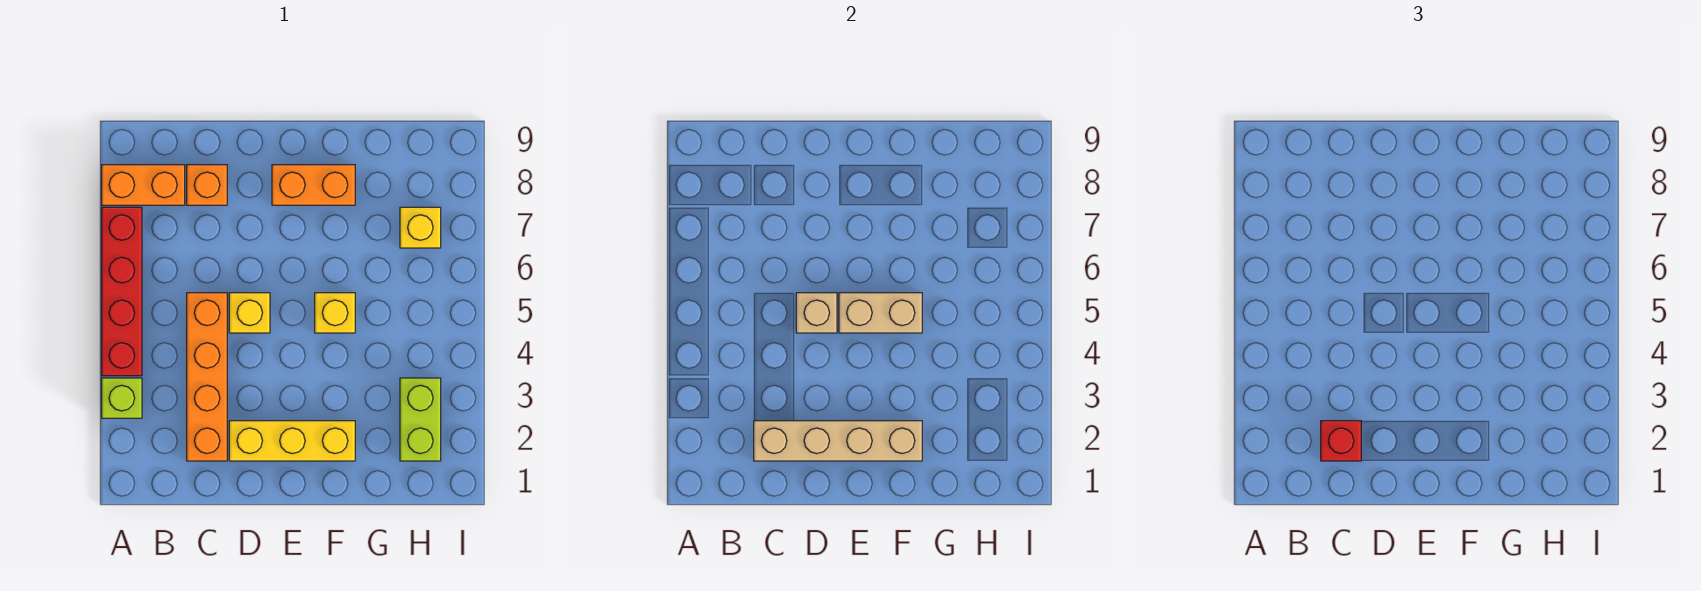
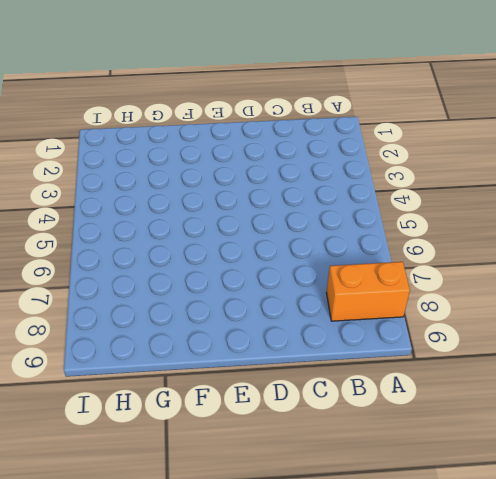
none -> lime brick A3 level 1
none -> red brick A4:A7 level 1
none -> orange brick C2:C5 level 1

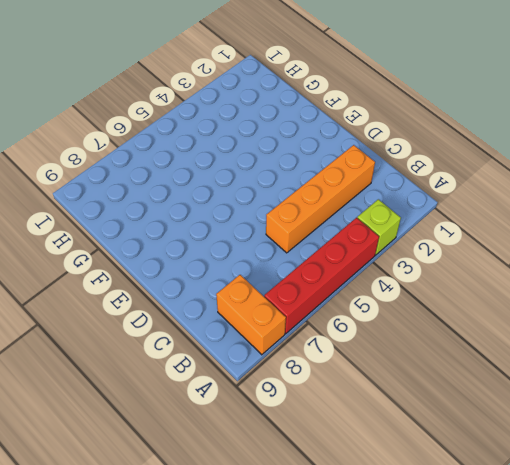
none -> orange brick C8 level 1
none -> yellow brick D2:F2 level 1
none -> yellow brick D5 level 1

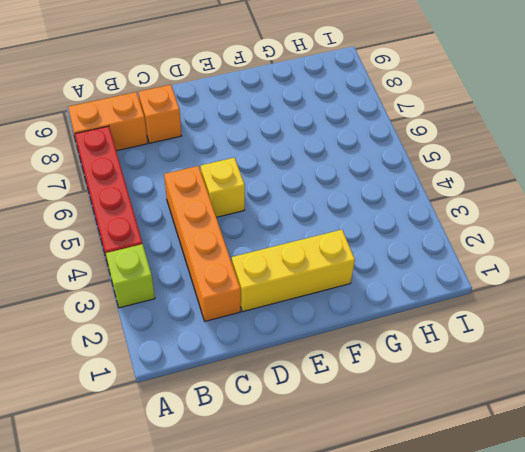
none -> orange brick E8:F8 level 1
none -> yellow brick F5 level 1
none -> lime brick H2:H3 level 1

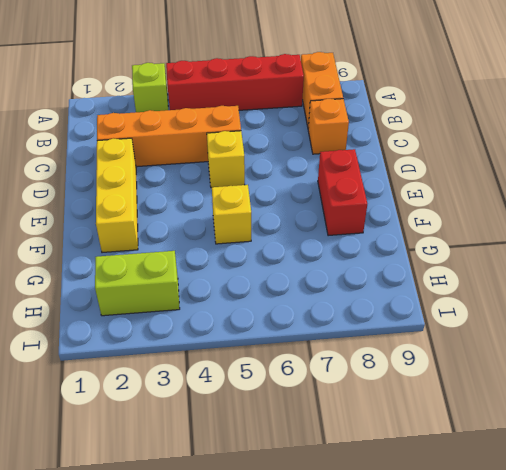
red brick E8:F8 level 1 -> orange brick E8:F8 level 1
none -> yellow brick H7 level 1
none -> tan brick C2:F2 level 2
none -> tan brick D5 level 2

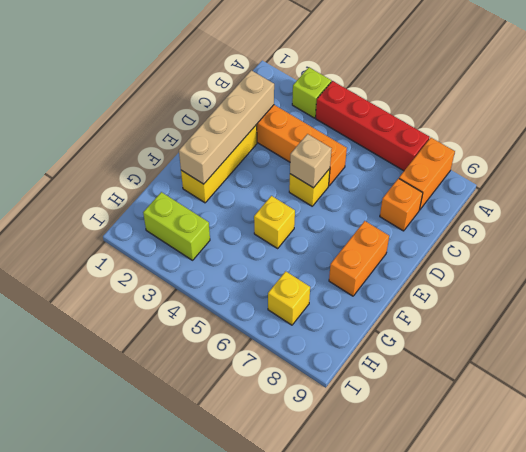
none -> tan brick E5:F5 level 2
none -> red brick C2 level 3

